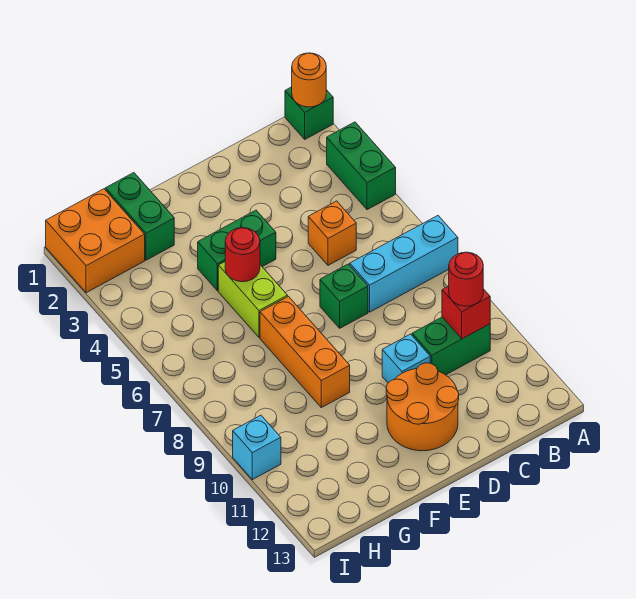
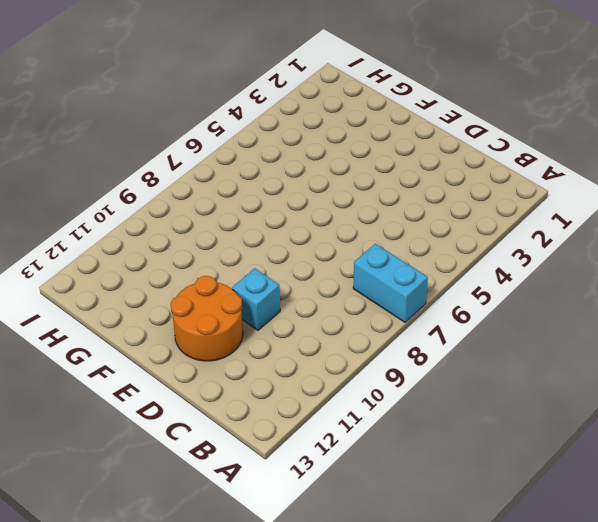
cyan brick A7:B7 level 1 -> cyan brick A7:C7 level 1
none -> green brick A1 level 1
none -> green brick A3:A4 level 1
none -> green brick B10:C10 level 1

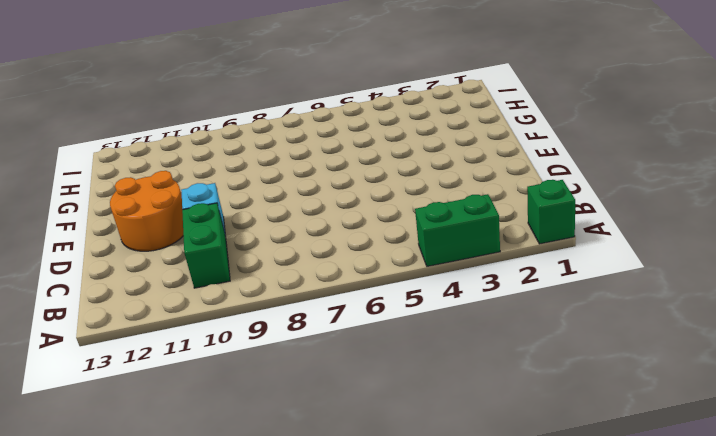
none -> cyan brick A7:C7 level 1
none -> orange brick C5 level 1
none -> green brick D7 level 1

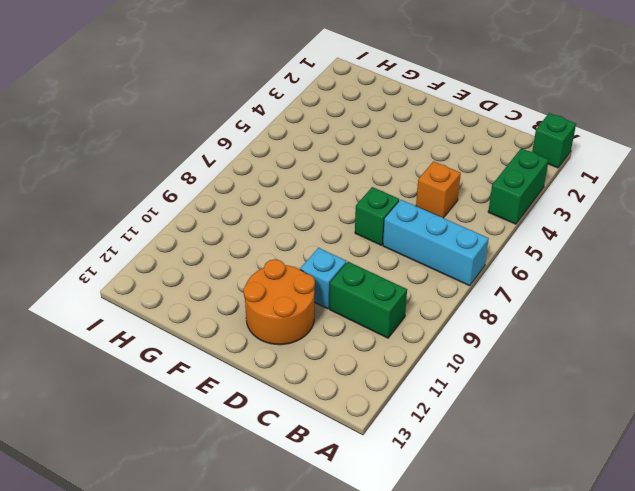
none -> green brick E4:F4 level 1
none -> lime brick F5:F6 level 1
none -> orange brick F7:F9 level 1

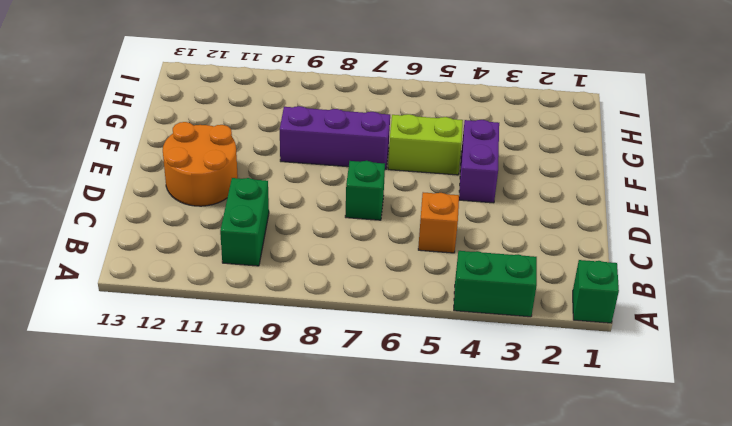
purple brick E4:F4 level 1 -> green brick E4:F4 level 1
purple brick F7:F9 level 1 -> orange brick F7:F9 level 1
none -> cyan brick A7:C7 level 1
none -> cyan brick D10 level 1
none -> green brick G1:G2 level 1

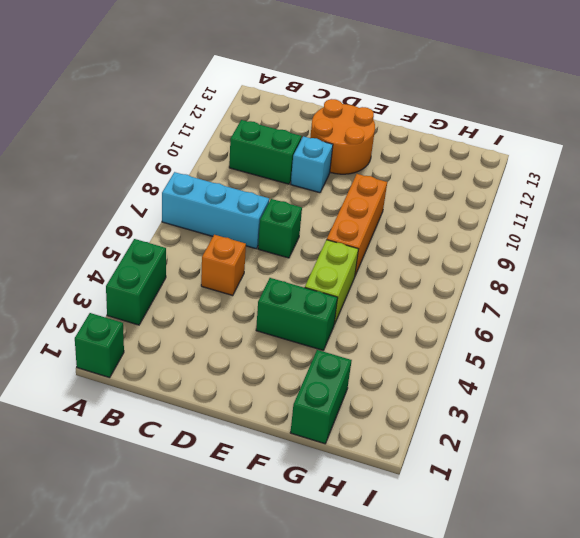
none -> orange brick H1:I2 level 1
none -> cyan brick I10 level 1
none -> orange round brick A1 level 2

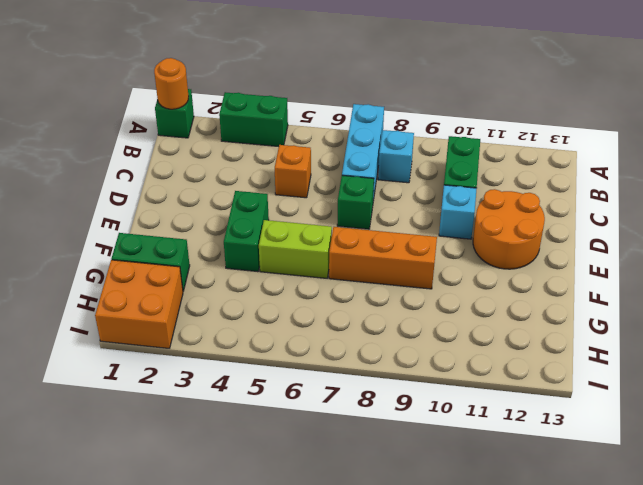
cyan brick B8 level 1 -> cyan brick I10 level 1
none -> red brick B10 level 2
none -> red round brick F5 level 2
none -> red round brick B10 level 3

